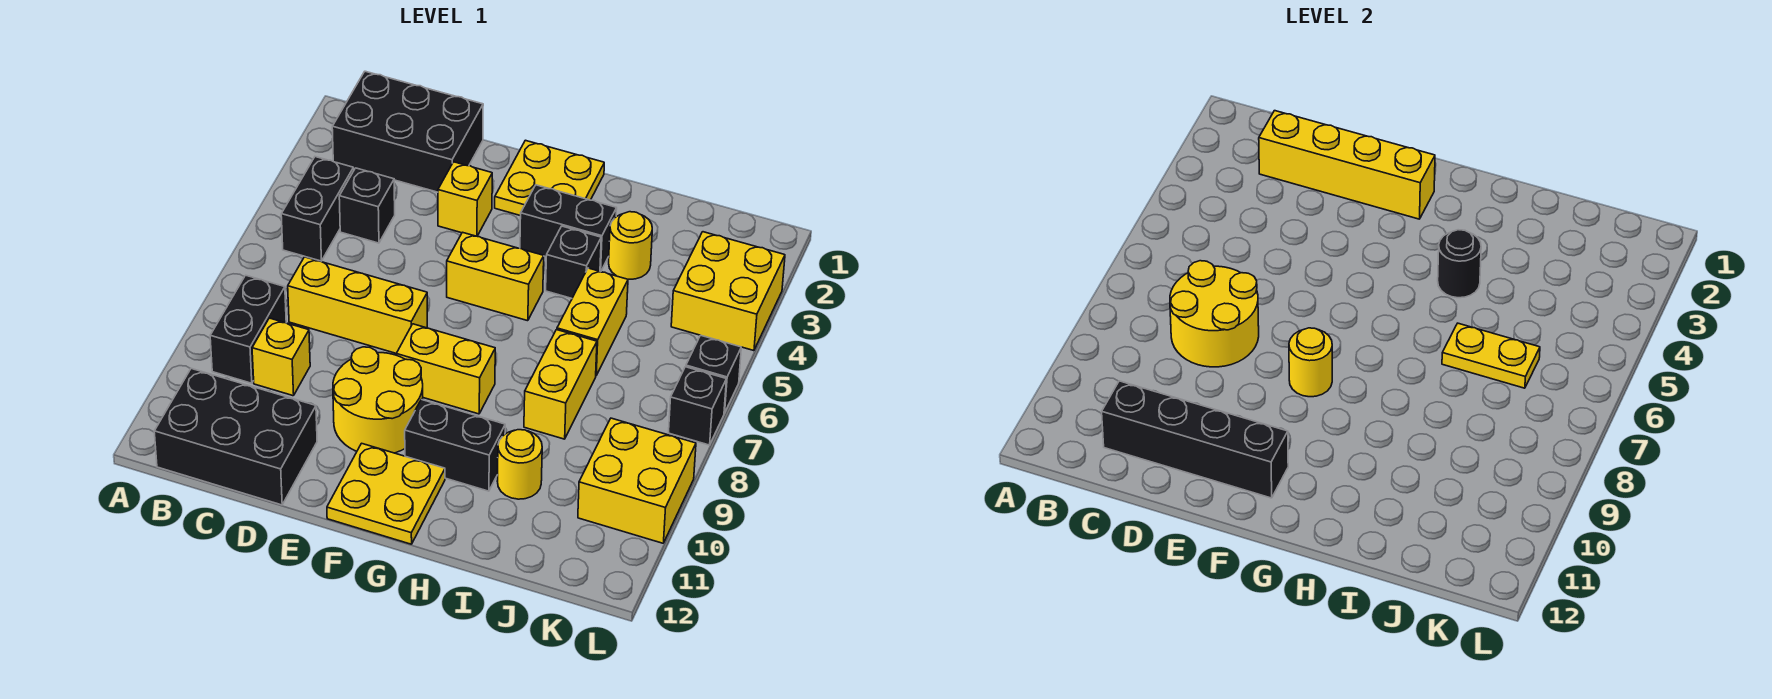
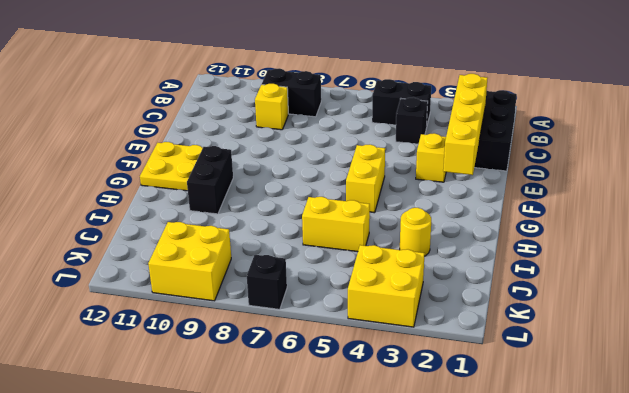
none -> black brick B11:D12 level 1
none -> yellow brick C7:E7 level 1
none -> yellow round brick E9:F10 level 1
none -> yellow plate F1:G2 level 1

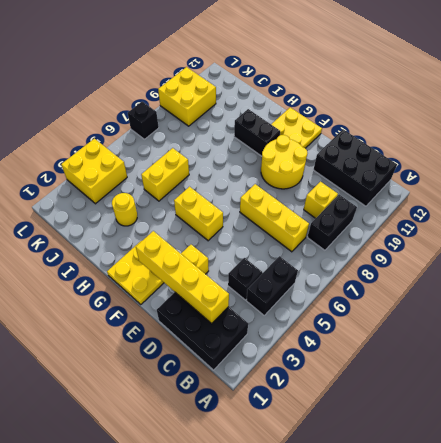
none -> yellow brick F8:G8 level 1
none -> black brick G3:H3 level 1
none -> black brick H4 level 1
none -> yellow brick I7:I8 level 1

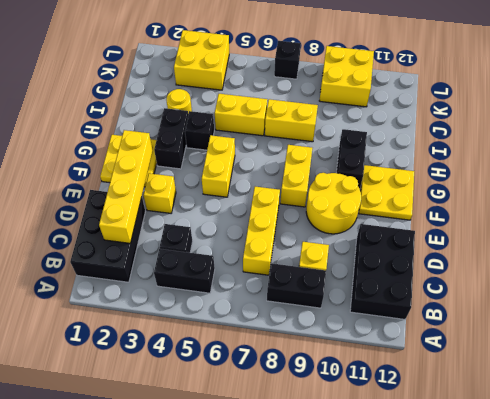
none -> yellow round brick I10 level 1
none -> black brick L6 level 1
none -> yellow round brick C7:D8 level 2
none -> black brick C11:F11 level 2

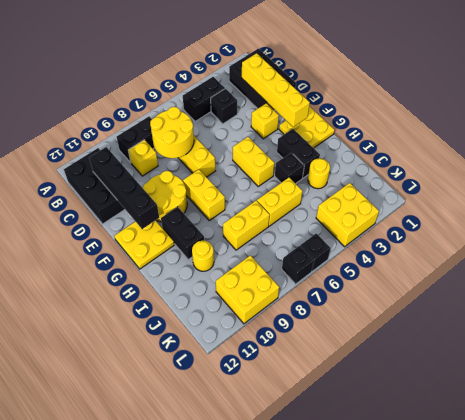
none -> yellow round brick F8 level 2
none -> black round brick H4 level 2
none -> yellow plate I6:J6 level 2

